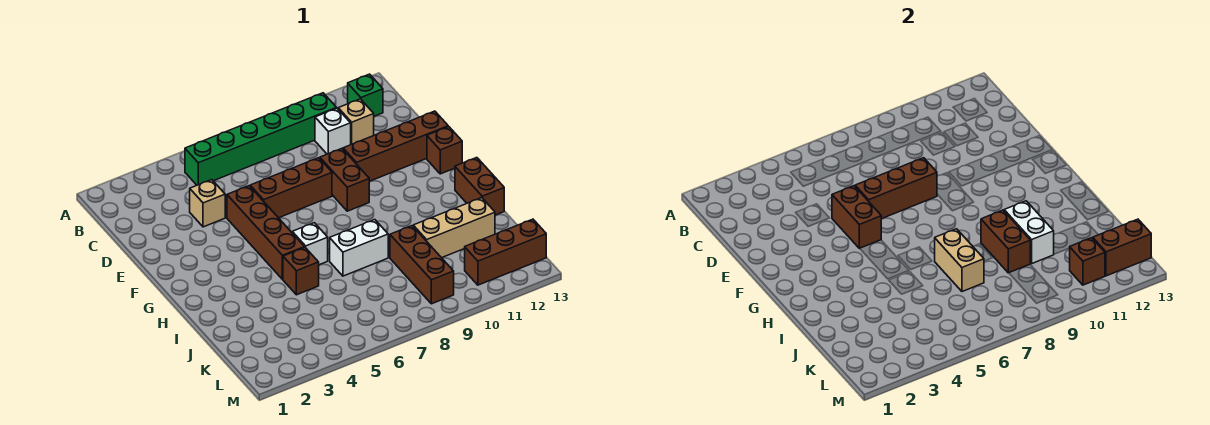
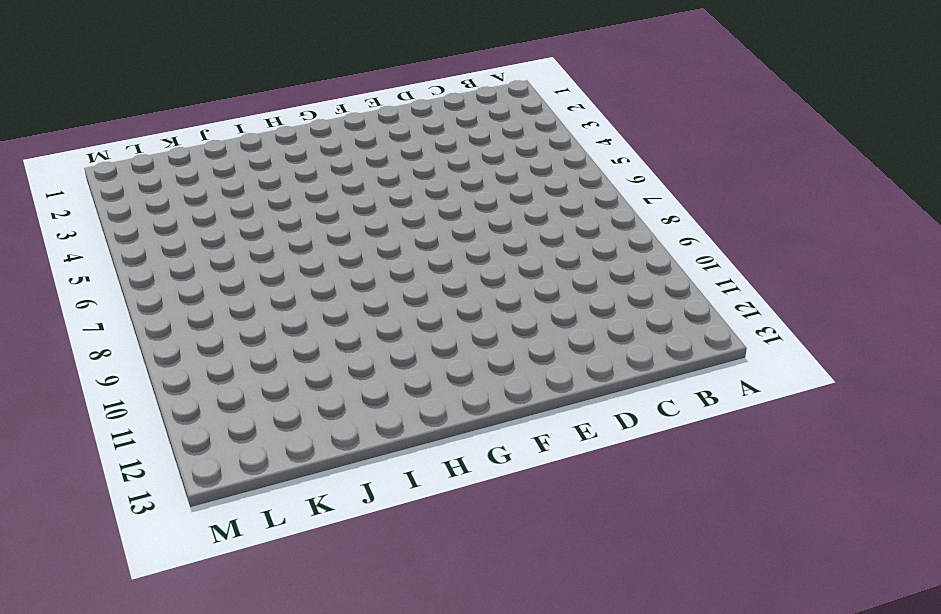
none -> green brick B5:B10 level 1
none -> green brick B12 level 1
none -> white brick C10 level 1

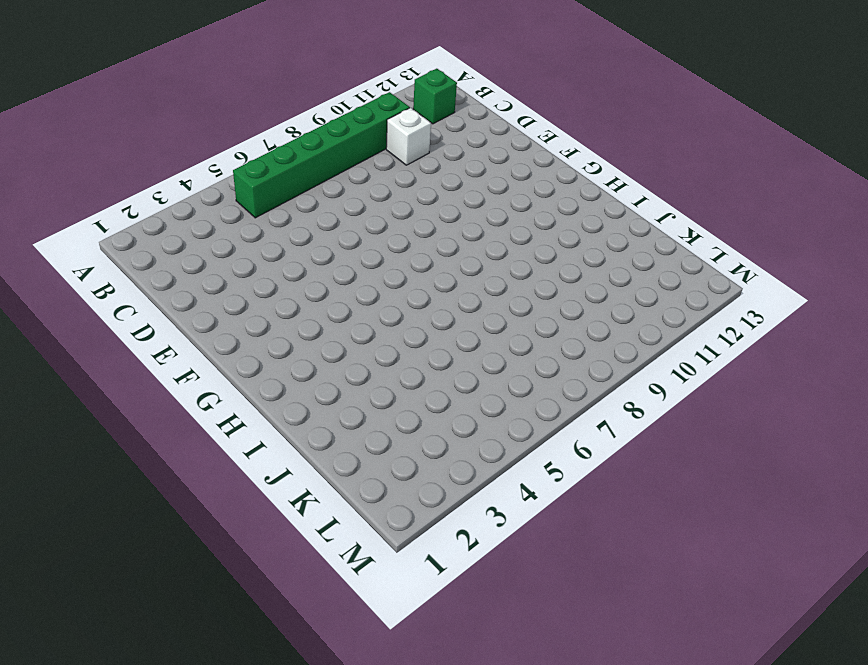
none -> tan brick C11 level 1
none -> tan brick D4 level 1
none -> brown brick E5:H5 level 1

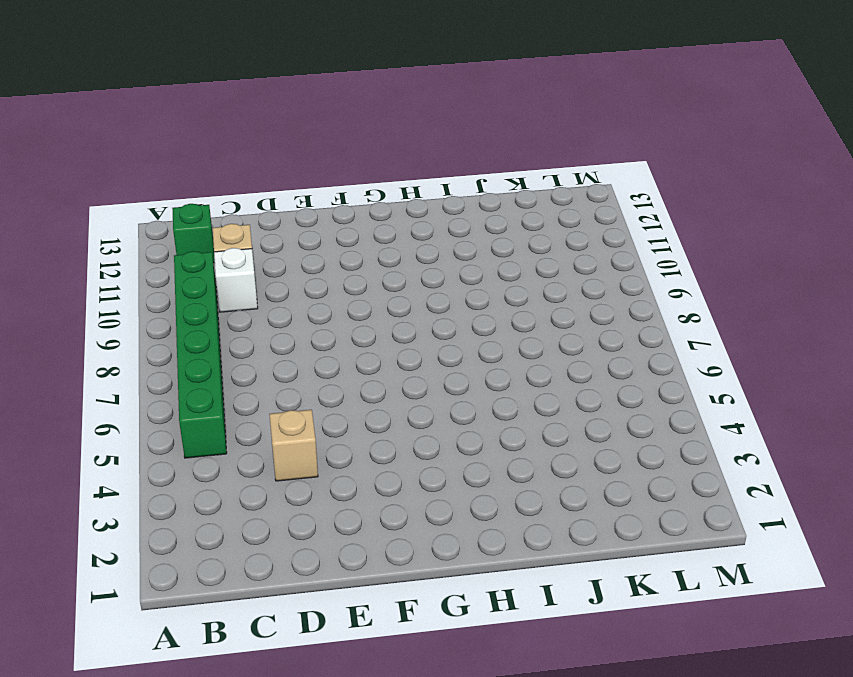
none -> brown brick E5:H5 level 1
none -> brown brick E6:E8 level 1
none -> brown brick E9:F9 level 1

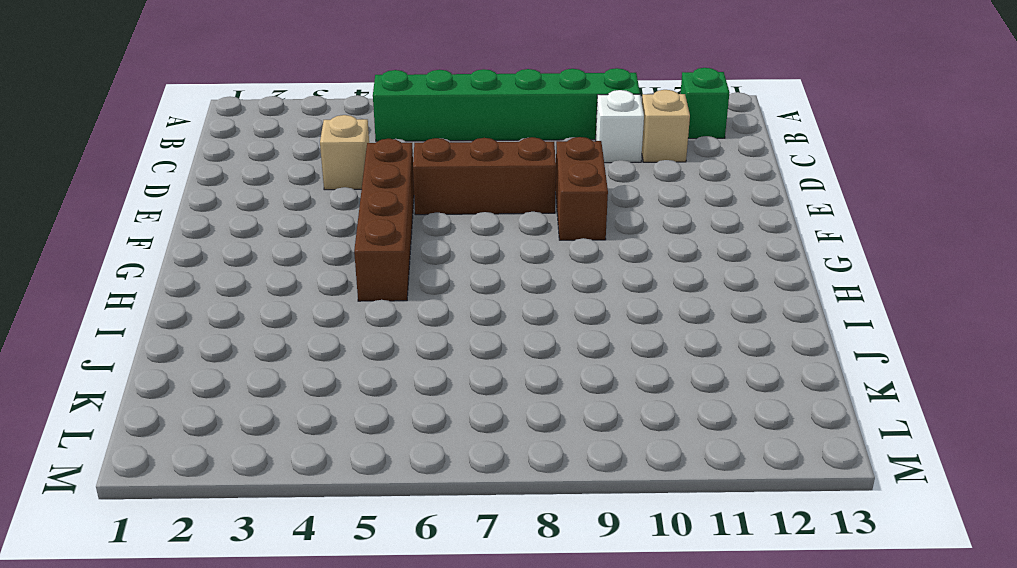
none -> brown brick E10:E13 level 1
none -> brown brick F13 level 1
none -> white brick H6 level 1

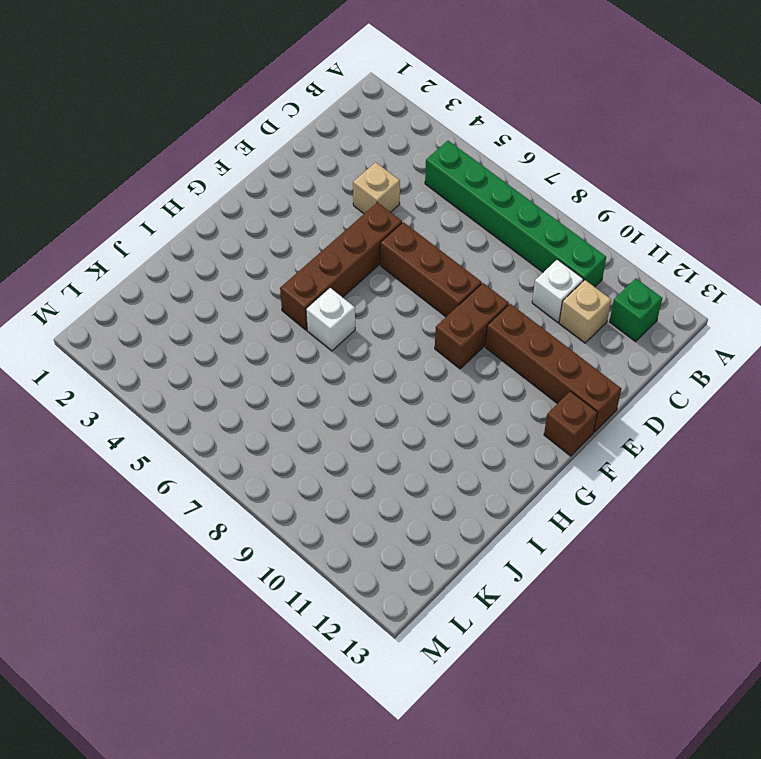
none -> brown brick H13:I13 level 1
none -> brown brick I5 level 1
none -> white brick I7:I8 level 1

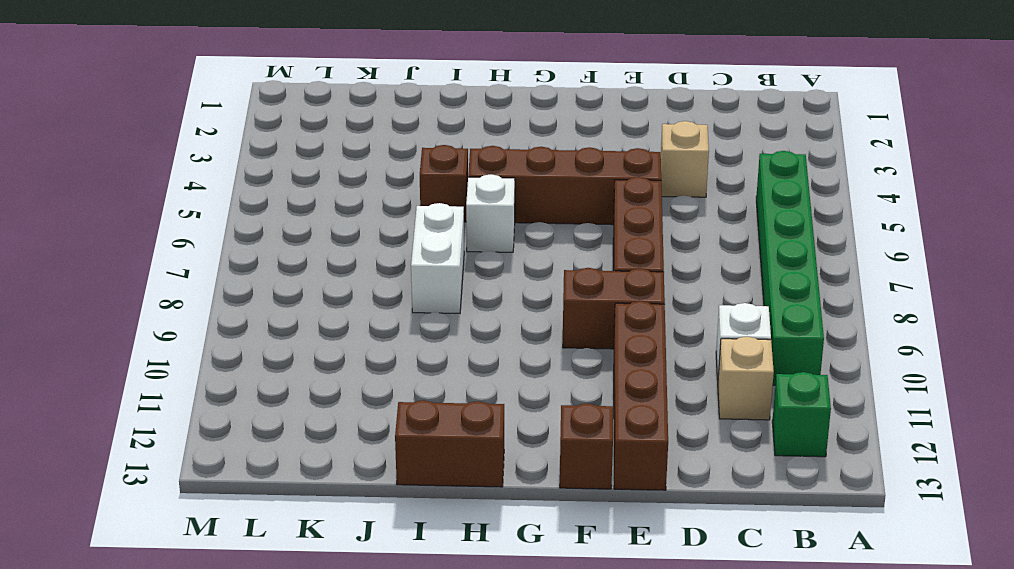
none -> brown brick J9:L9 level 1
none -> tan brick J10:J12 level 1
none -> brown brick L11:L13 level 1

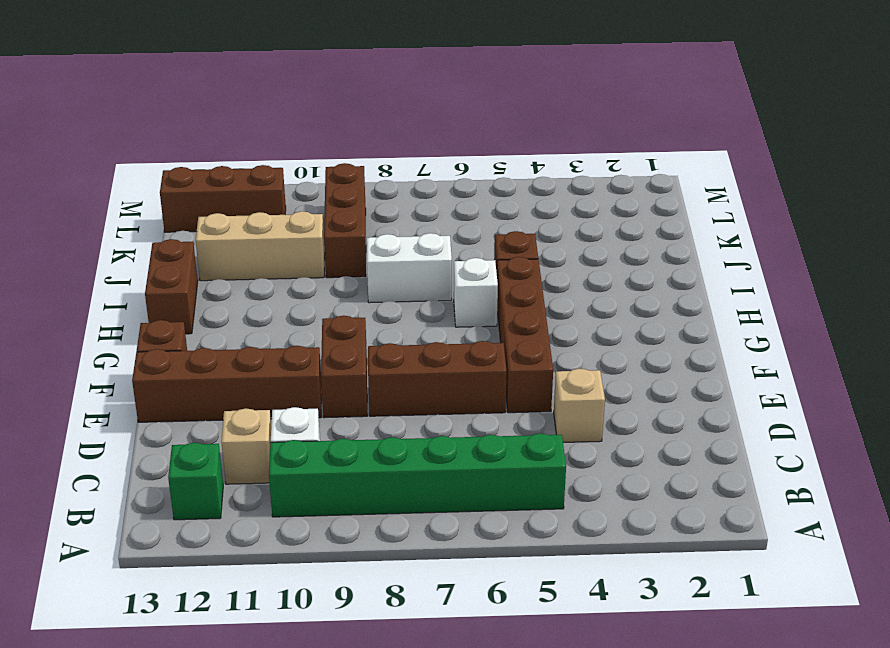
none -> brown brick E5:F5 level 2
none -> brown brick E6:E8 level 2
none -> tan brick I7:J7 level 2

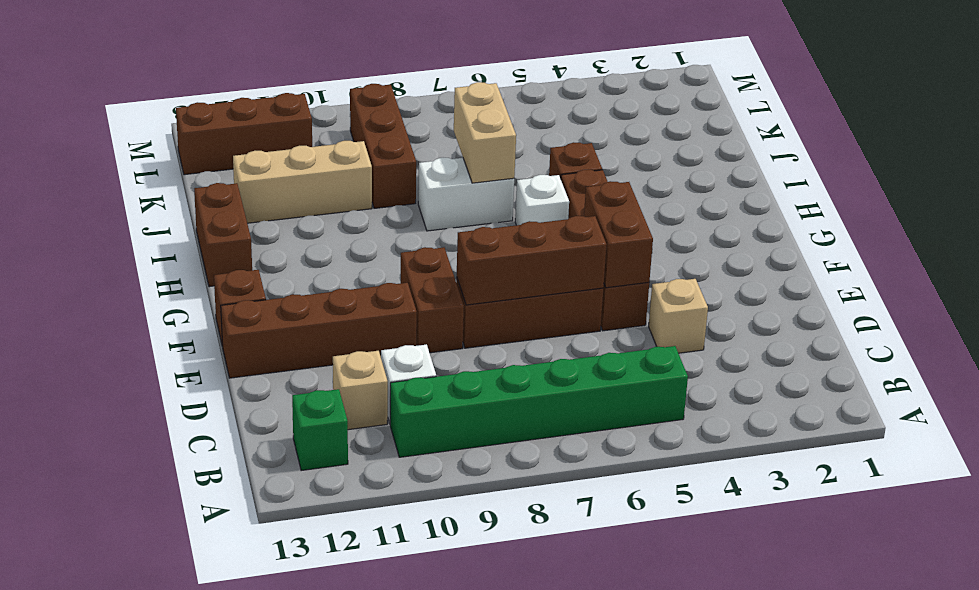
none -> brown brick I9:J9 level 2
none -> white brick I10:J10 level 2
none -> brown brick L11 level 2

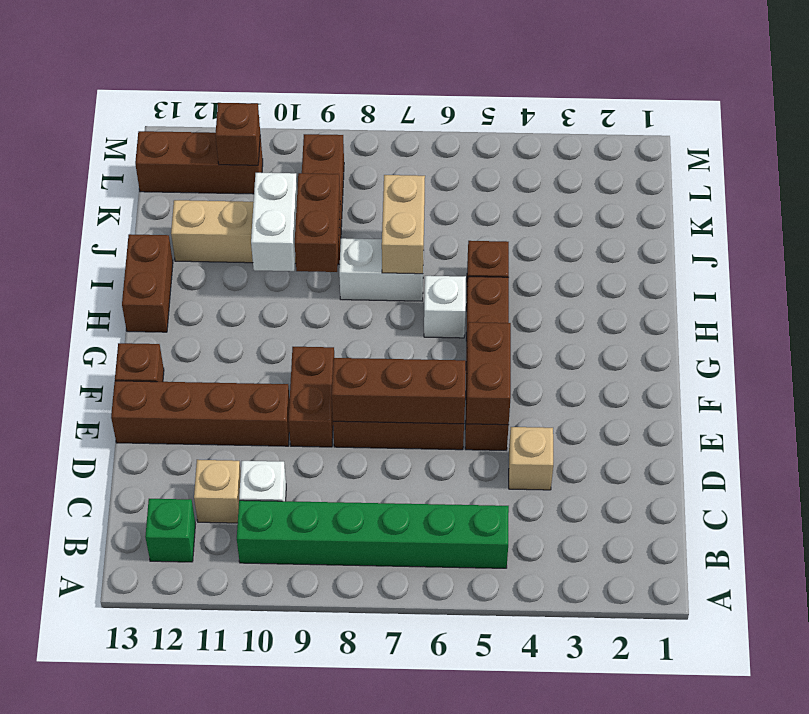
none -> brown brick L12:L13 level 2

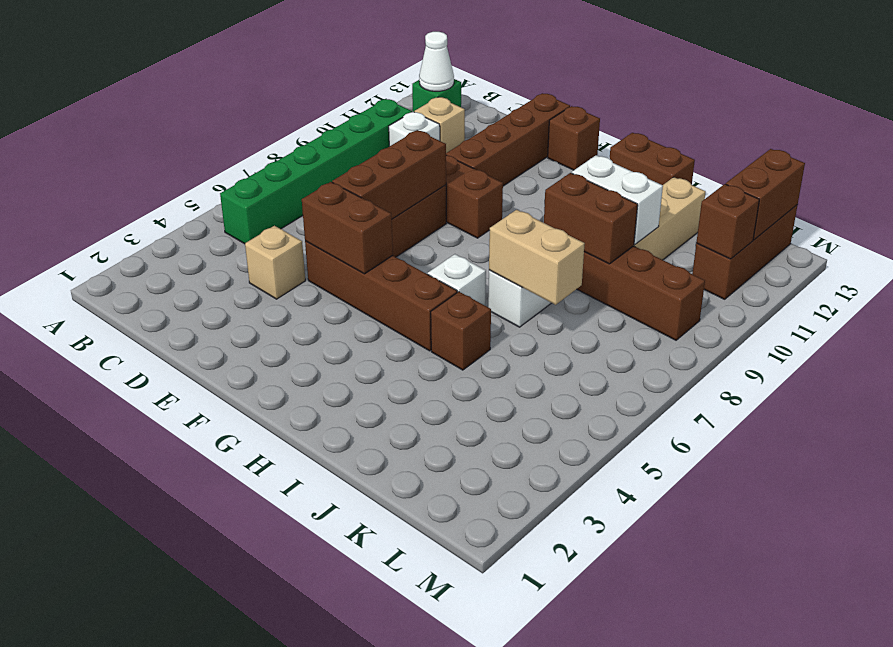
white cone B12 level 2 -> none

